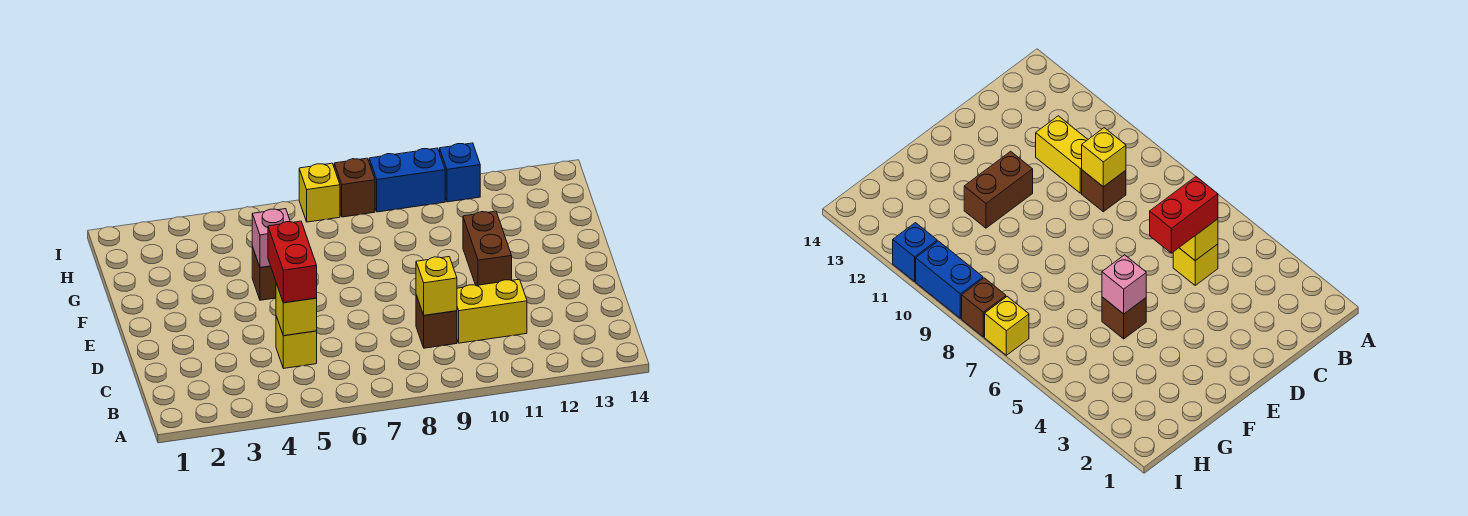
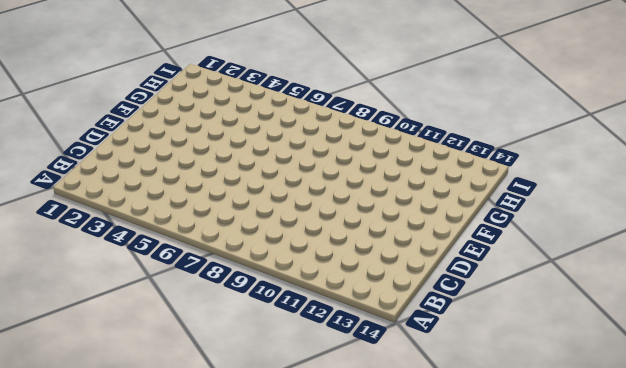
none -> yellow brick C5 level 1
none -> brown brick C9 level 1
none -> yellow brick C10:C11 level 1

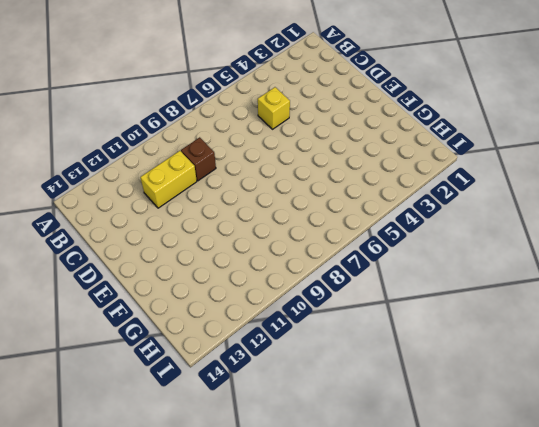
none -> brown brick E11:F11 level 1
none -> brown brick F5 level 1
none -> yellow brick I7 level 1

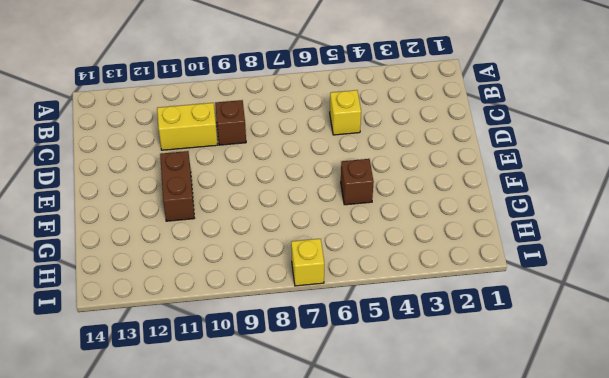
none -> brown brick I8 level 1
none -> blue brick I9:I10 level 1
none -> blue brick I11 level 1

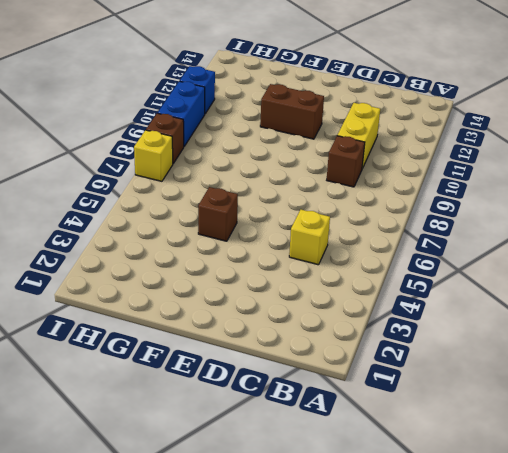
none -> yellow brick C5 level 2
none -> yellow brick C9 level 2
none -> pink brick F5 level 2

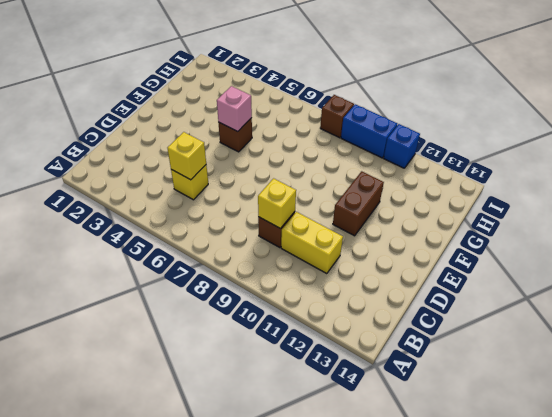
none -> yellow brick I7 level 1
none -> red brick C5:D5 level 3

